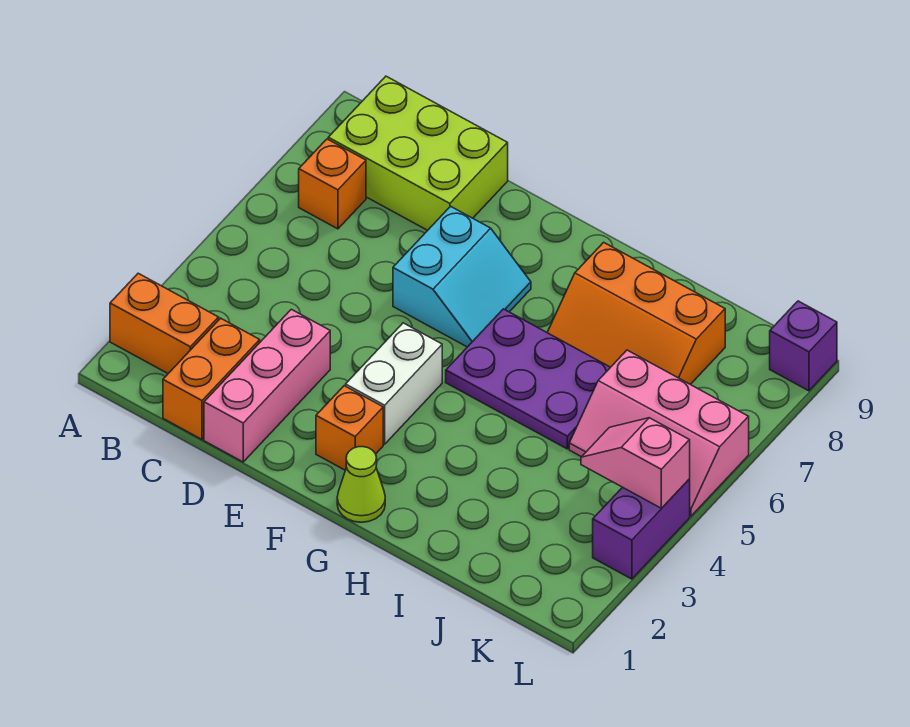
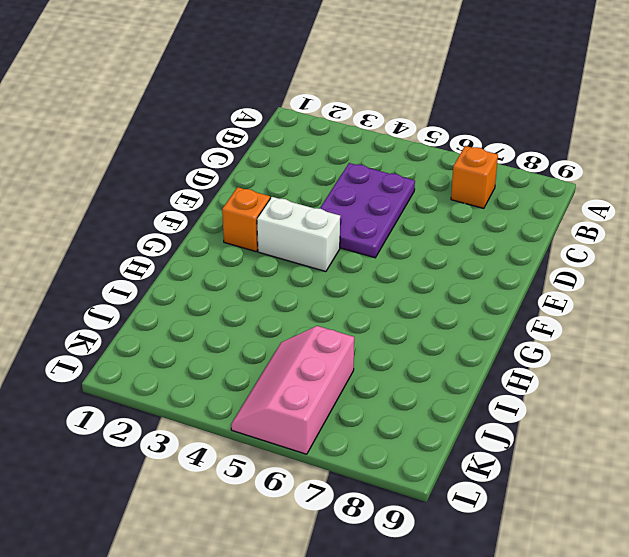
purple plate C4:E5 level 1 -> purple plate G5:I6 level 1
none -> orange brick A2:B2 level 1
none -> lime brick B8:D9 level 1
none -> orange brick C1:C2 level 1

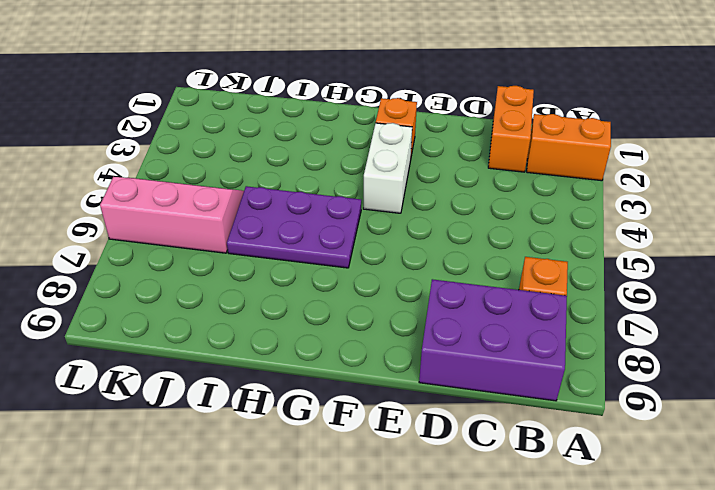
purple brick B8:D9 level 1 -> lime brick B8:D9 level 1
none -> pink brick D1:D3 level 1
none -> cyan slope E6:F7 level 1 top E
none -> lime cone G1 level 1

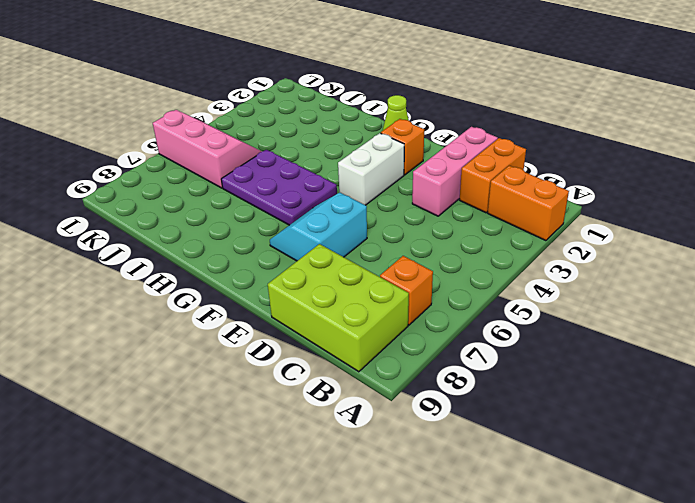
none -> orange slope H7:J8 level 1 top 8
none -> purple brick L3:L4 level 1
none -> purple brick L9 level 1

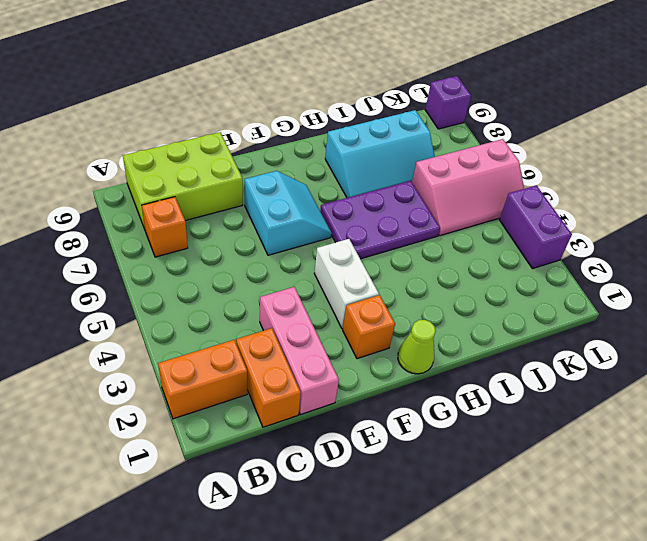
cyan slope H7:J8 level 1 top 8 -> orange slope H7:J8 level 1 top 8
none -> pink slope K4:L4 level 2 top L

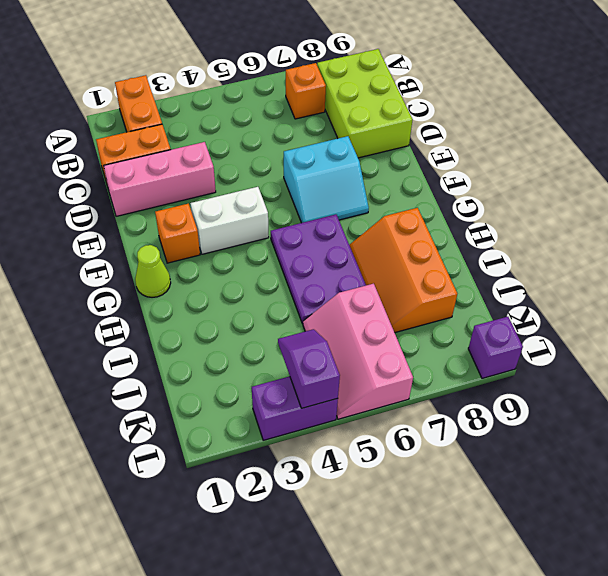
purple slope K4:L4 level 2 top L -> pink slope K4:L4 level 2 top L

